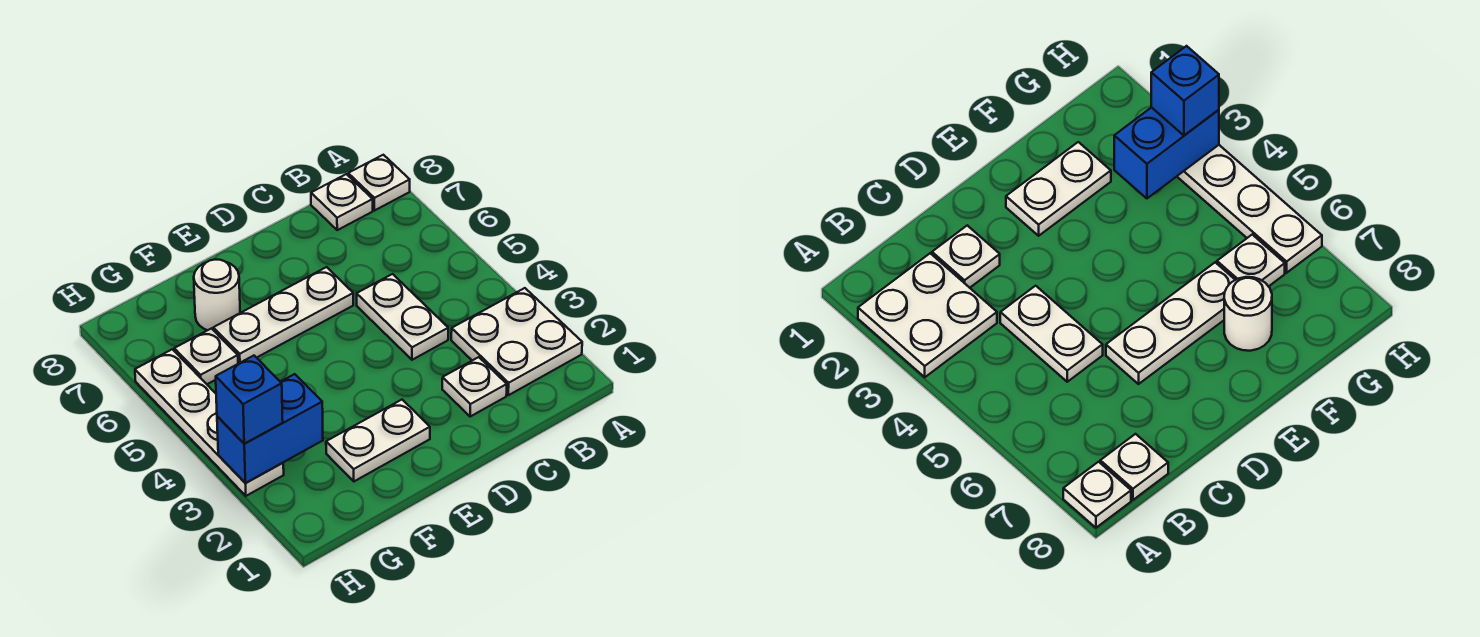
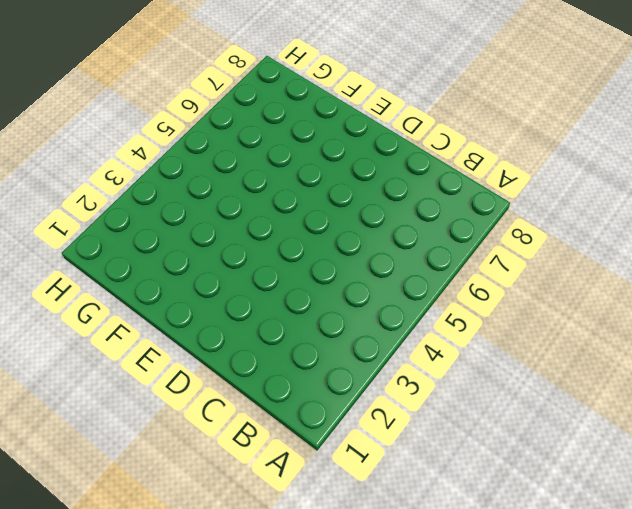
none -> white plate A2:B3 level 1
none -> white plate A8 level 1
none -> white plate B8 level 1

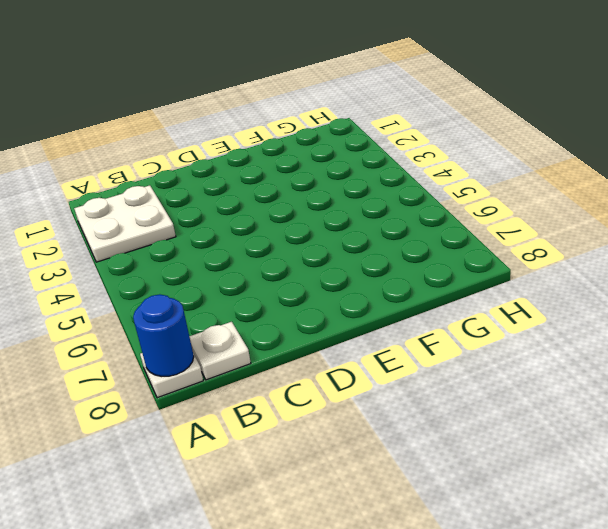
blue round brick A8 level 2 -> none
none -> white plate C2 level 1
none -> white plate C4:C5 level 1
none -> white plate D6:F6 level 1

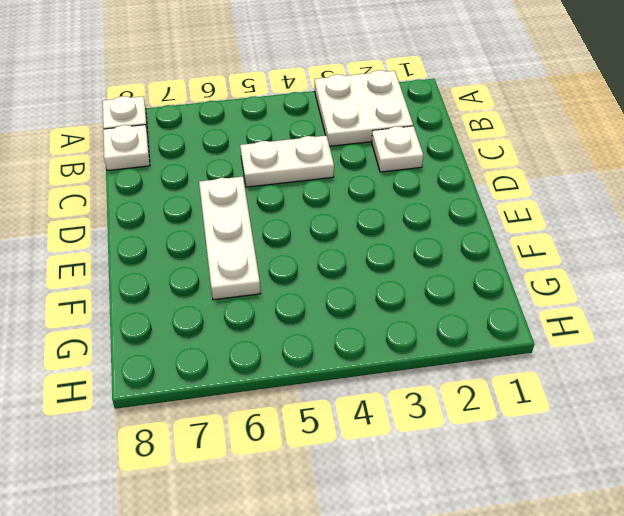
none -> white plate E2:F2 level 1
none -> white round brick F7 level 1
none -> white plate G6 level 1

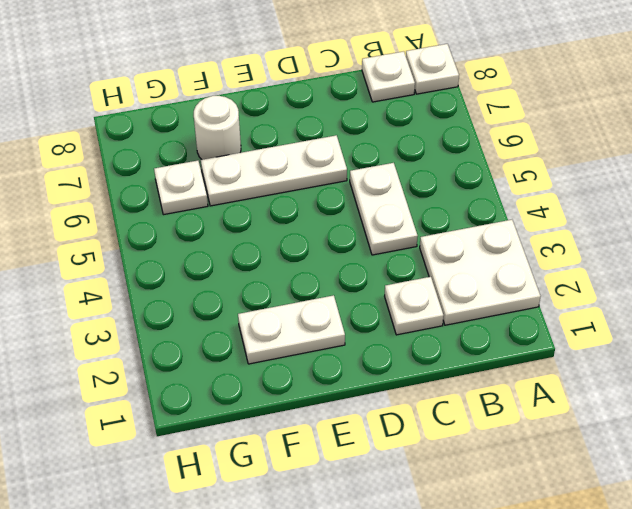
none -> white plate H3:H6 level 1
none -> blue brick G3:H3 level 2
none -> blue brick H3 level 3

